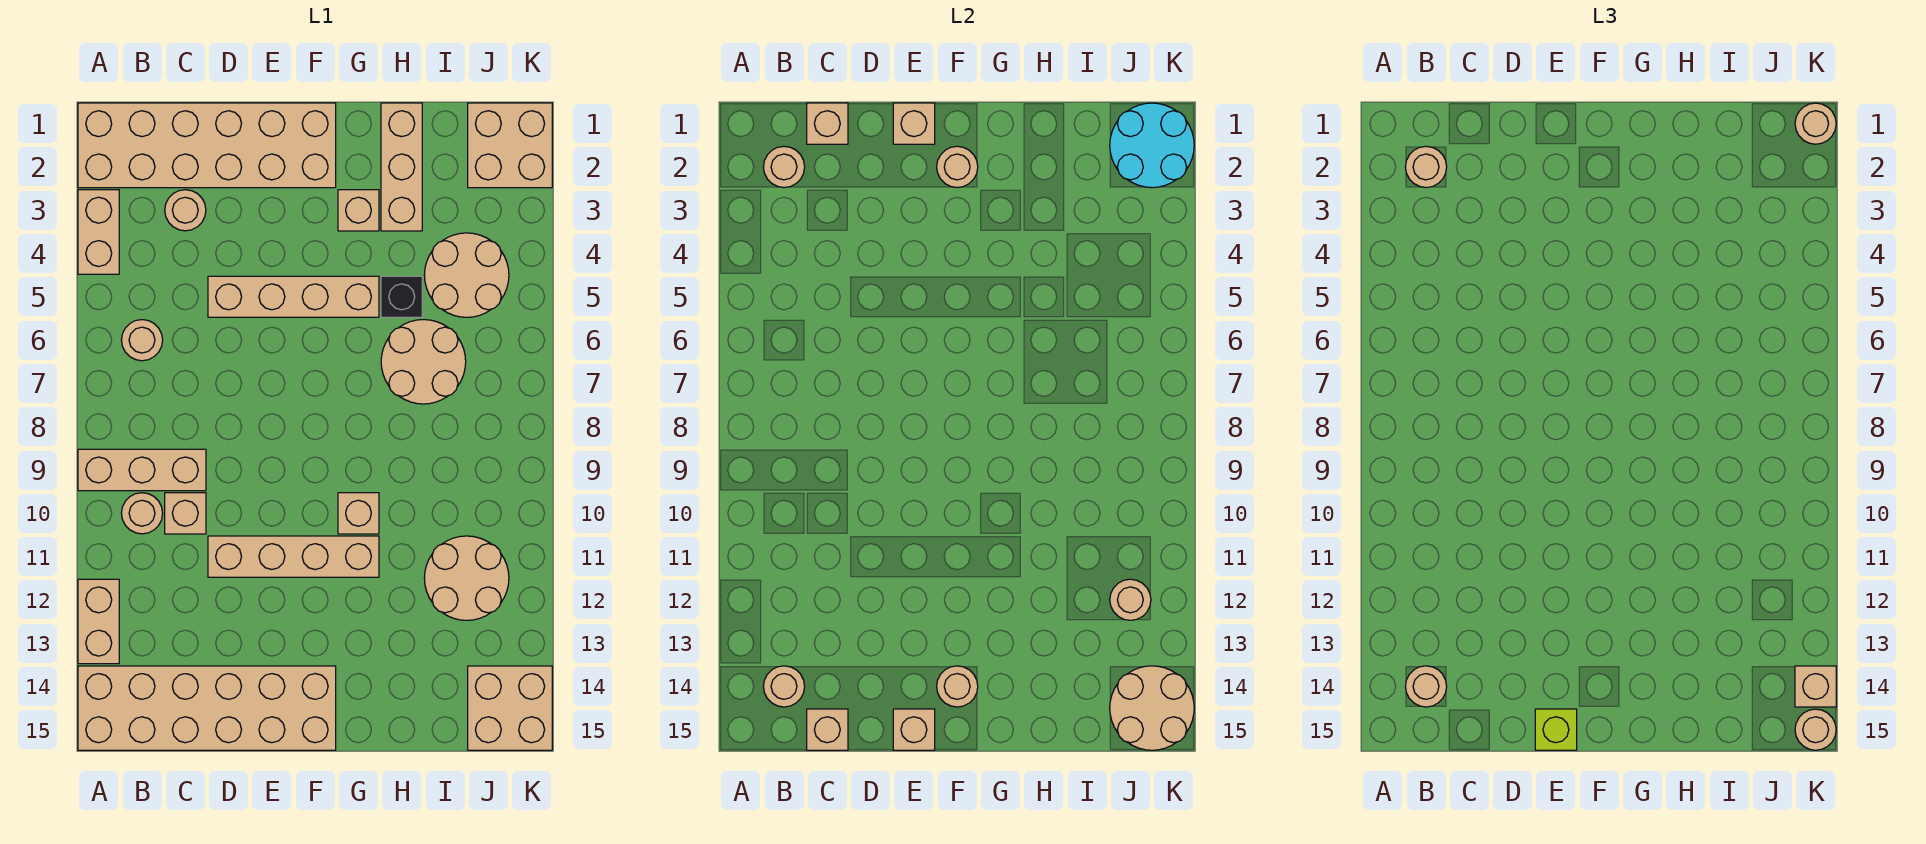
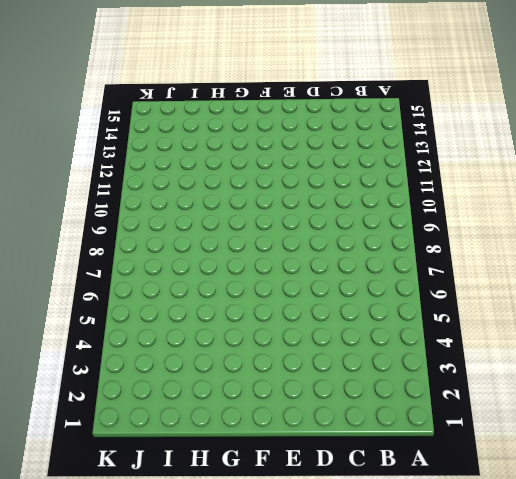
none -> tan brick A1:F2 level 1
none -> tan brick A3:A4 level 1
none -> tan brick A9:C9 level 1
none -> tan brick A12:A13 level 1

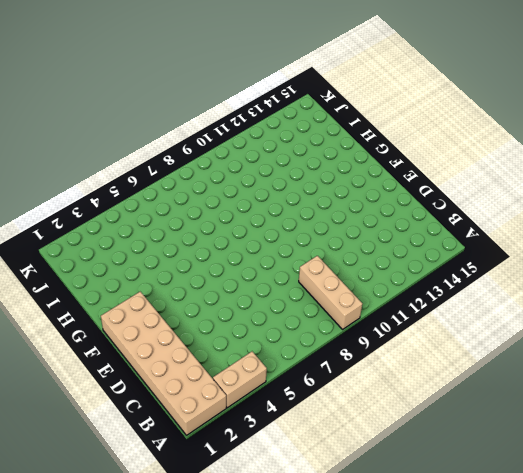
none -> tan brick A12:A13 level 1
none -> tan brick A14:F15 level 1
none -> tan round brick B6 level 1
none -> tan round brick B10 level 1

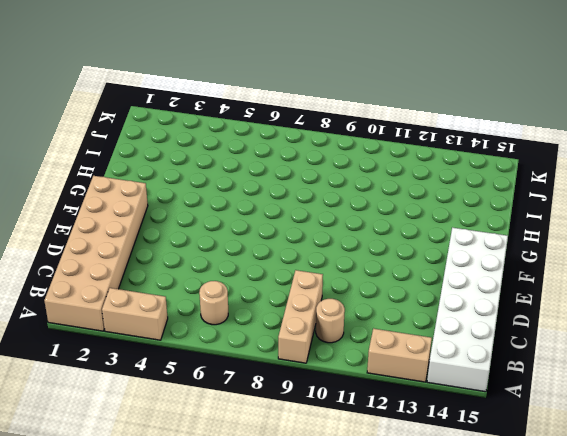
white brick A14:F15 level 1 -> tan brick A14:F15 level 1
none -> tan round brick C3 level 1
none -> tan brick C10 level 1
none -> tan brick D5:G5 level 1
none -> tan brick D11:G11 level 1

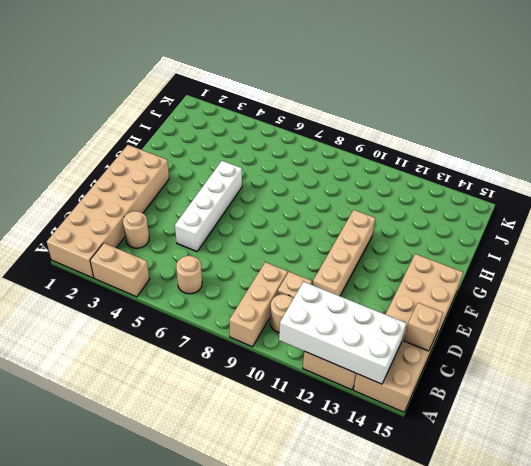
white brick A11:B14 level 2 -> tan round brick B14 level 2
white brick D5:G5 level 1 -> tan brick D5:G5 level 1
none -> tan brick G3 level 1
none -> tan brick G10 level 1
none -> tan brick H1:H3 level 1
none -> black brick H5 level 1

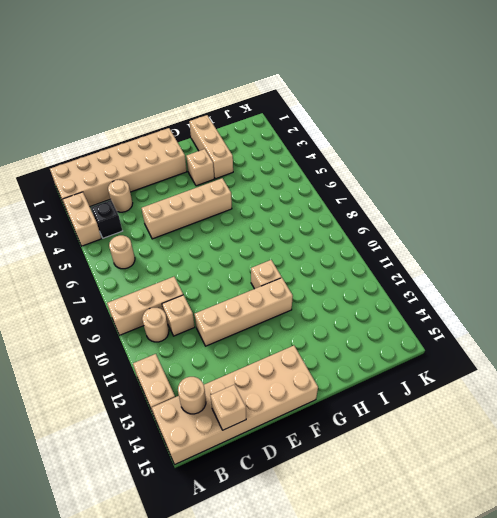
black brick B4 level 1 -> black brick H5 level 1
none -> tan round brick H6:I7 level 1
none -> tan round brick I4:J5 level 1
none -> tan round brick I11:J12 level 1
none -> tan brick J1:K2 level 1

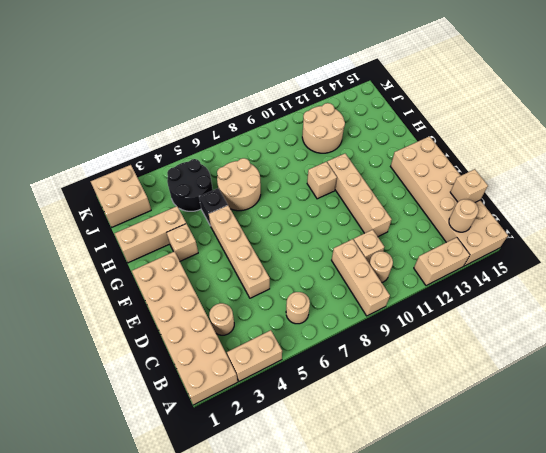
black round brick I4:J5 level 1 -> tan round brick I4:J5 level 1
none -> tan brick J14:K15 level 1
none -> tan round brick B2 level 2
none -> tan brick C1 level 2
none -> tan brick E1 level 2

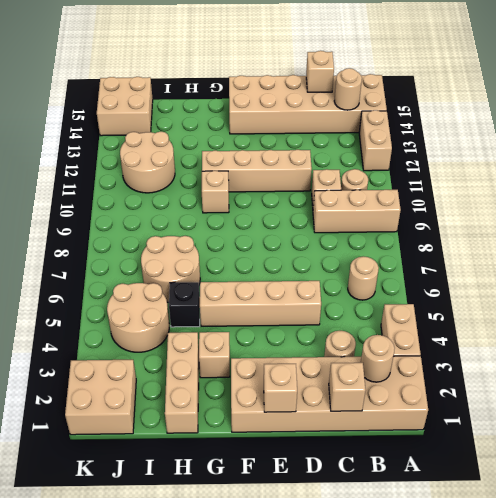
none -> tan brick E15 level 2
none -> tan round brick F2 level 2
none -> tan round brick F14 level 2
none -> cyan round brick J1:K2 level 2

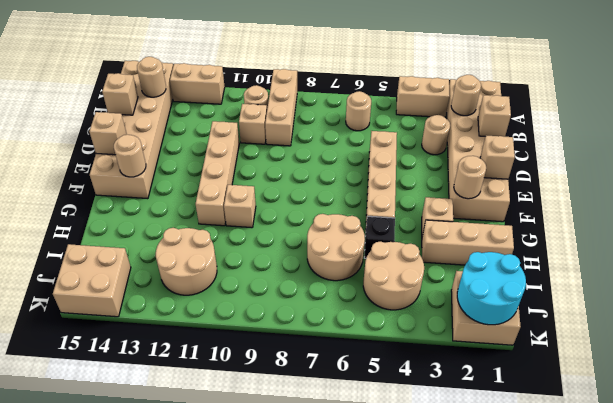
none -> tan round brick J12 level 2
none -> tan round brick J14:K15 level 2
none -> tan round brick B2 level 3
none -> tan round brick B14 level 3

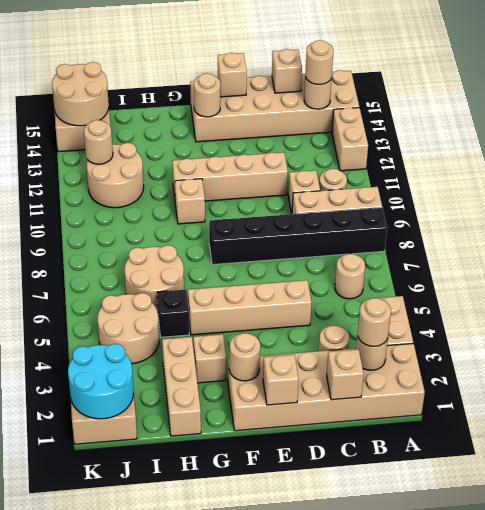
black brick A8:F8 level 1 -> none
none -> lime brick E15 level 3
none -> tan round brick K1 level 3
none -> tan brick K14 level 3
none -> tan round brick K15 level 3

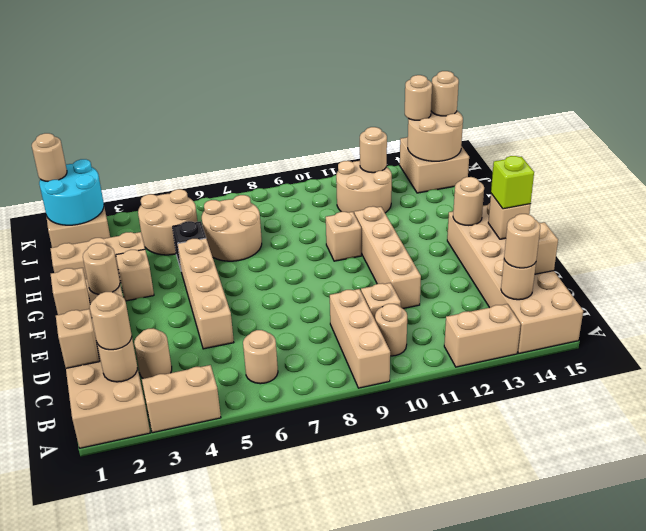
tan round brick K14 level 3 -> tan brick K14 level 3

